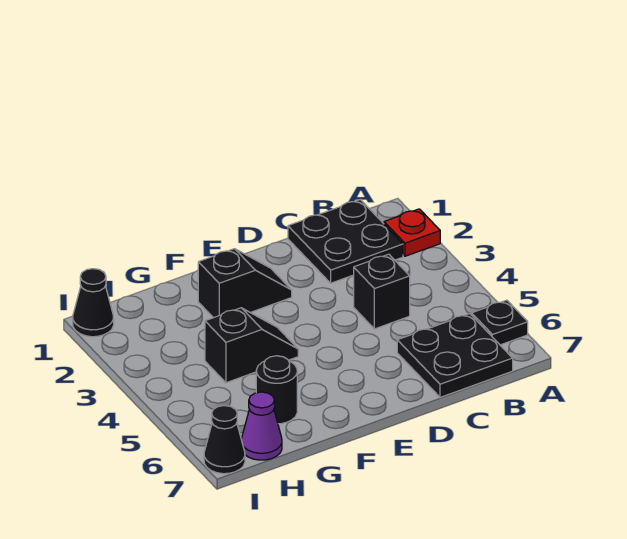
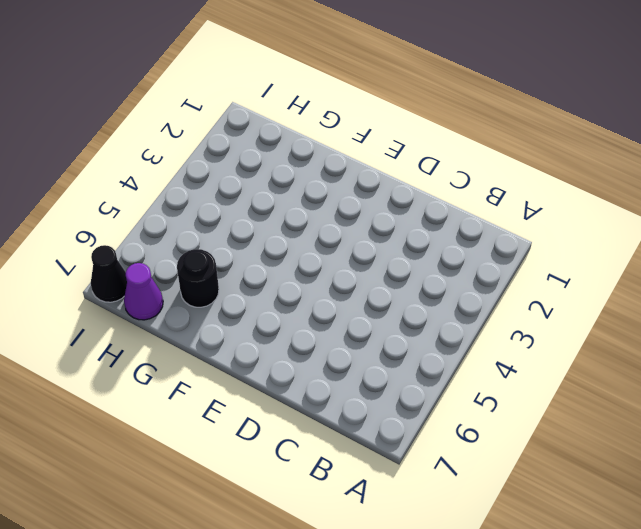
none -> red plate A2 level 1
none -> black plate A6 level 1

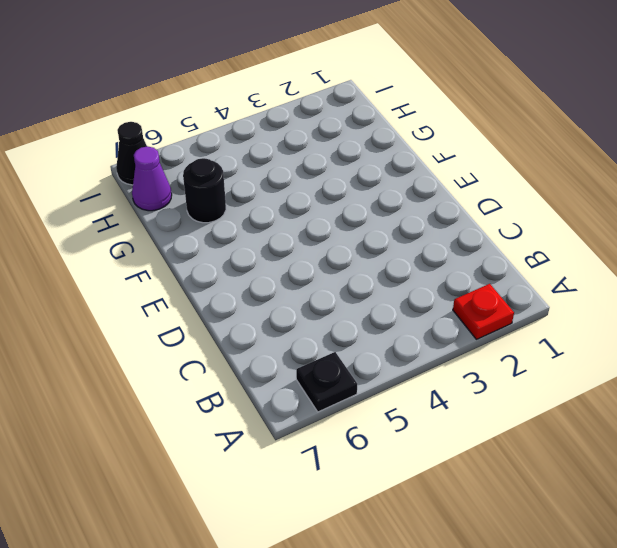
none -> black plate B1:C2 level 1
none -> black plate B6:C7 level 1

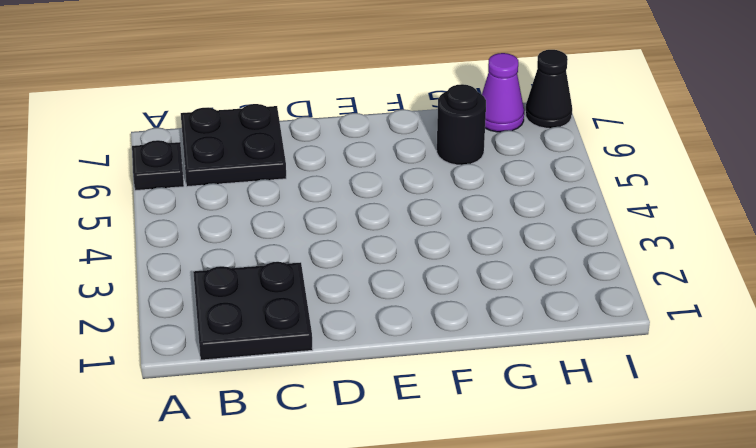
none -> red plate A2 level 1
none -> black brick C4 level 1

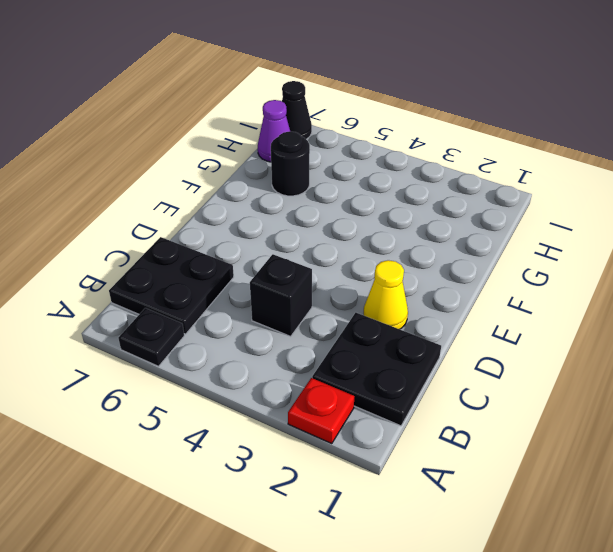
yellow cone D2 level 1 -> none
none -> black slope E2:F2 level 1 top F
none -> black slope F4:G4 level 1 top G

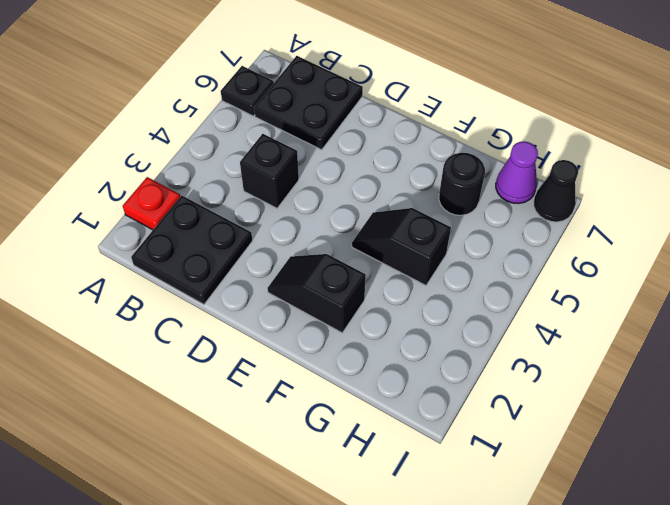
none -> black cone I1 level 1

